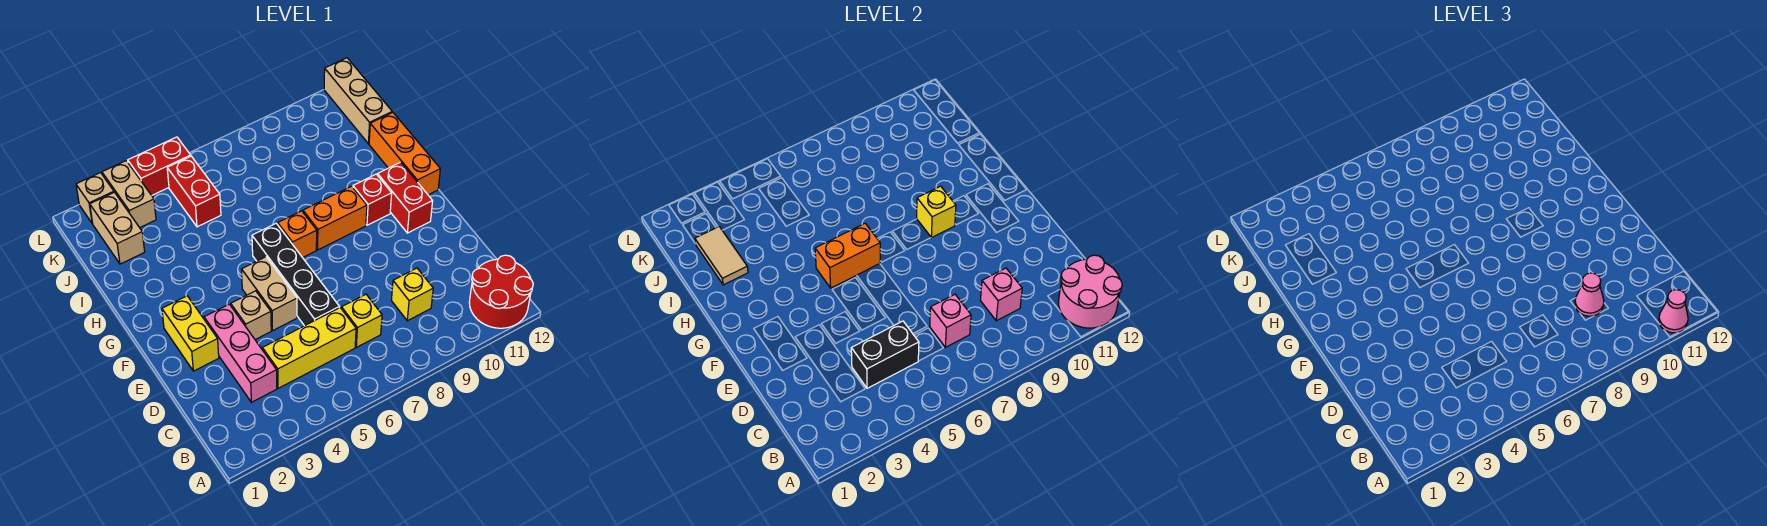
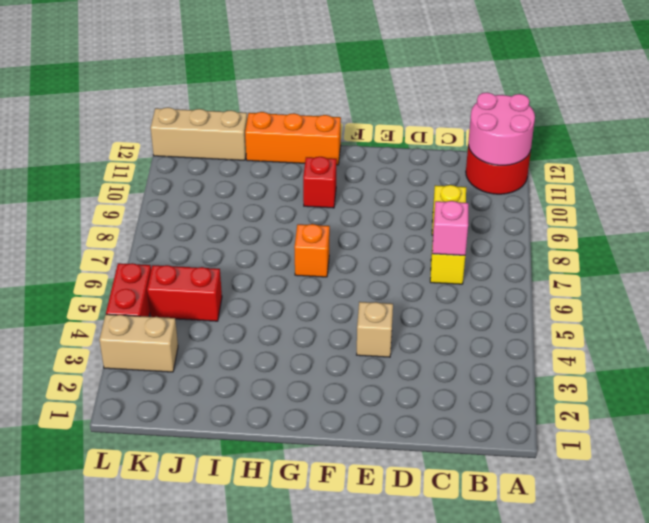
none -> pink brick C3:E3 level 1
none -> yellow brick C4:C6 level 1
none -> black brick D6:G6 level 1

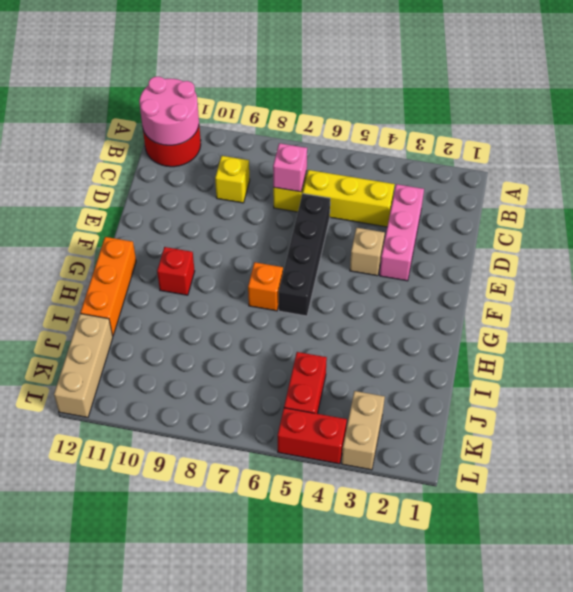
none -> yellow brick E2:F2 level 1
none -> tan brick E5:F5 level 1
none -> red brick F11:G11 level 1

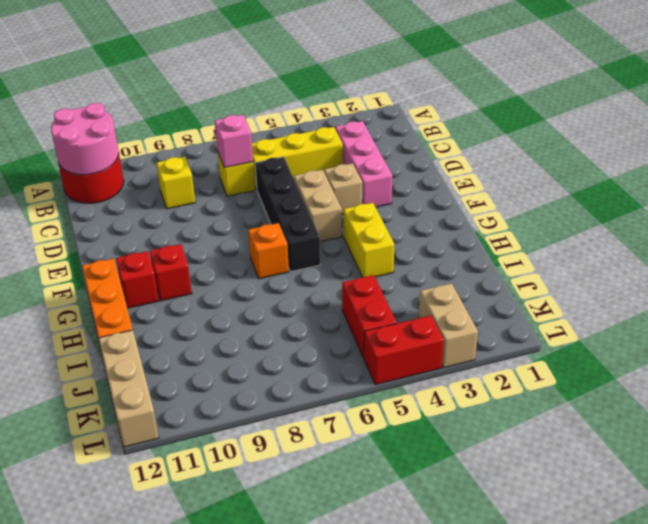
yellow brick G4:H4 level 1 -> yellow brick E2:F2 level 1
red brick G11 level 1 -> red brick F11:G11 level 1
none -> orange brick G8:G9 level 1
none -> tan brick J2:K2 level 1
none -> tan brick L2 level 1

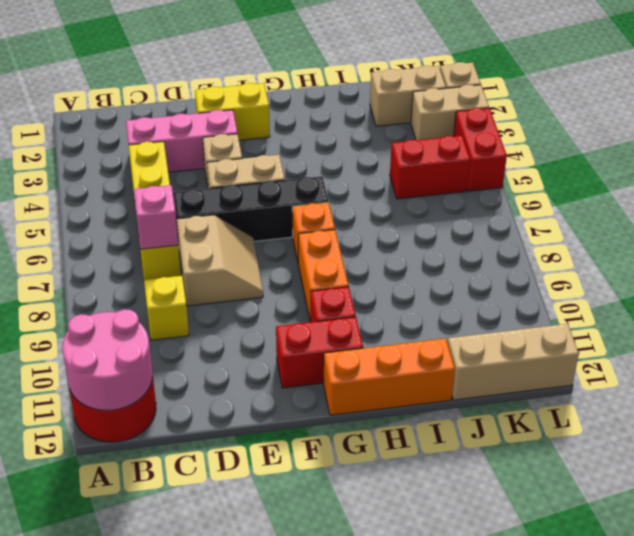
tan slope D7:E8 level 1 top D -> none
none -> black brick C4:C5 level 2
none -> pink brick C9 level 2
none -> orange brick G5:G6 level 2

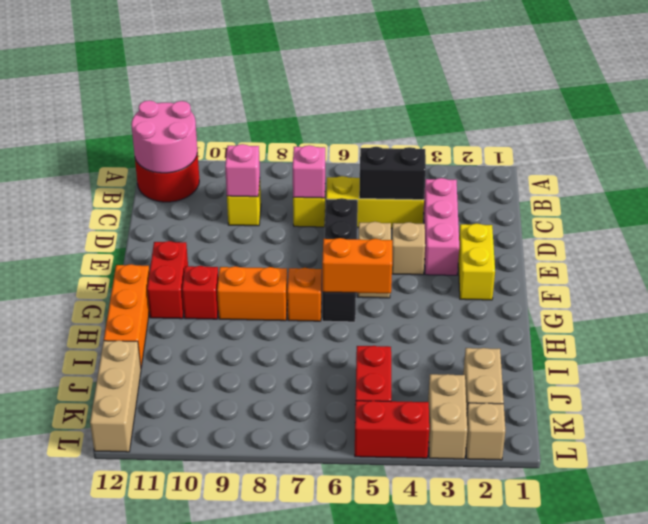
none -> yellow brick G9 level 2
none -> tan tile I2:J2 level 2
none -> pink cone A11 level 3

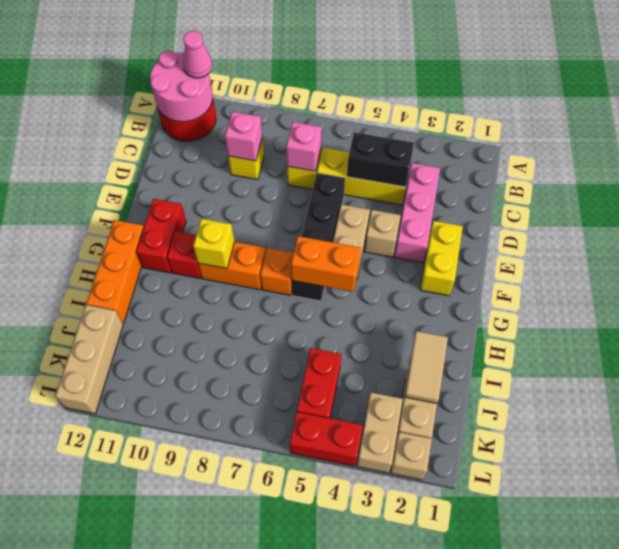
none -> pink cone C9 level 3

